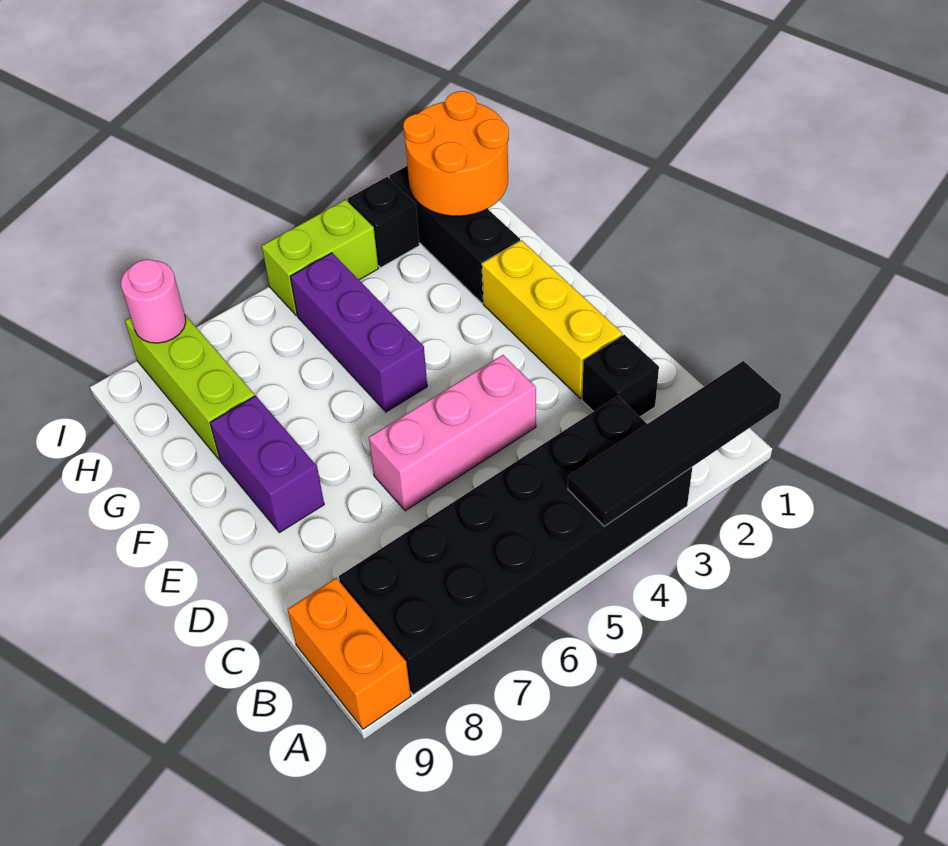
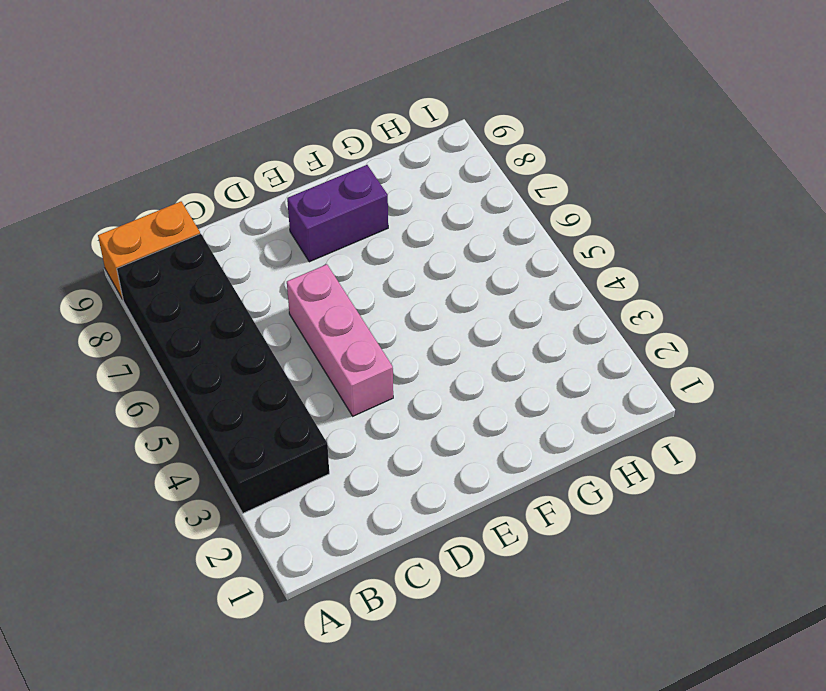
none -> black brick C2 level 1
none -> yellow brick D2:F2 level 1
none -> purple brick F5:H5 level 1

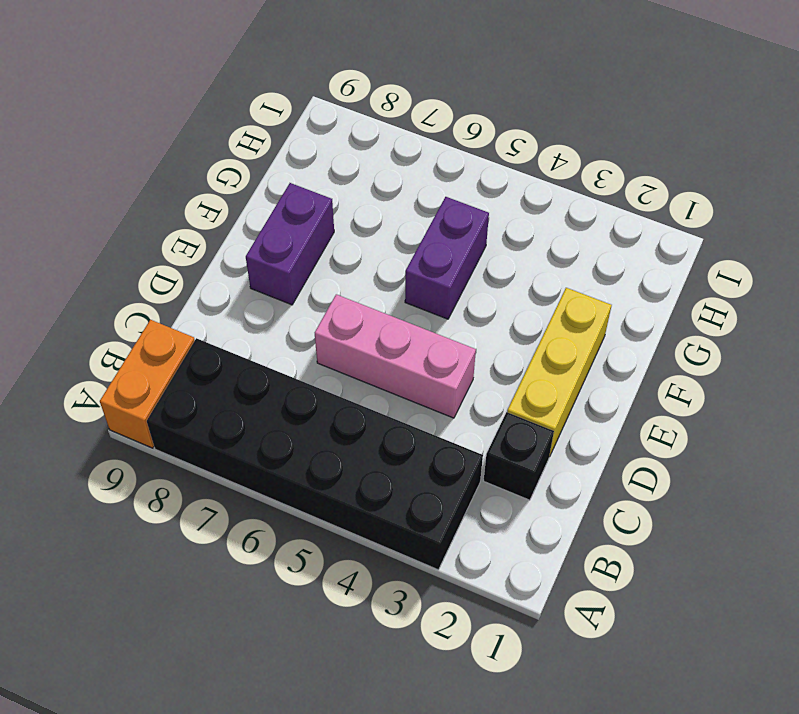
purple brick F5:G5 level 1 -> purple brick F5:H5 level 1
none -> black brick G2:I2 level 1
none -> lime brick G8:I8 level 1
none -> black brick I3 level 1

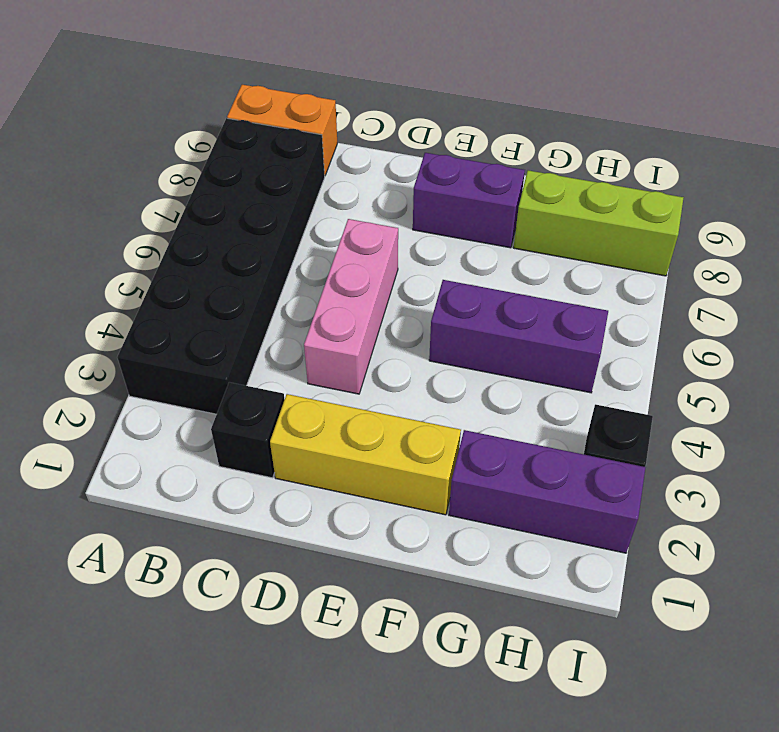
purple brick G2:I2 level 1 -> black brick G2:I2 level 1
none -> lime brick I4:I5 level 1
none -> black tile A1:A4 level 2
none -> orange round brick H1:I2 level 2

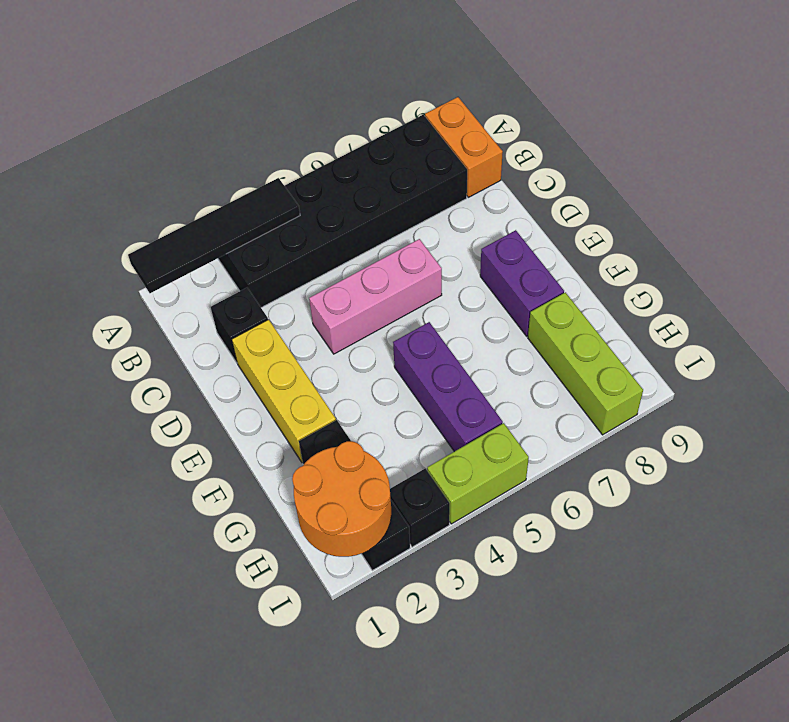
none -> pink round brick I8 level 2

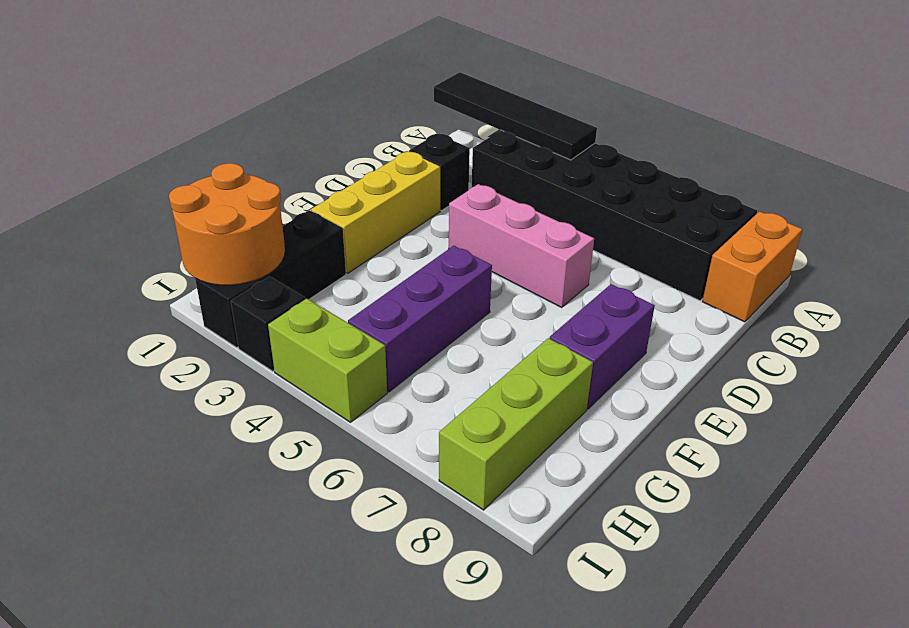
none -> pink round brick I8 level 2

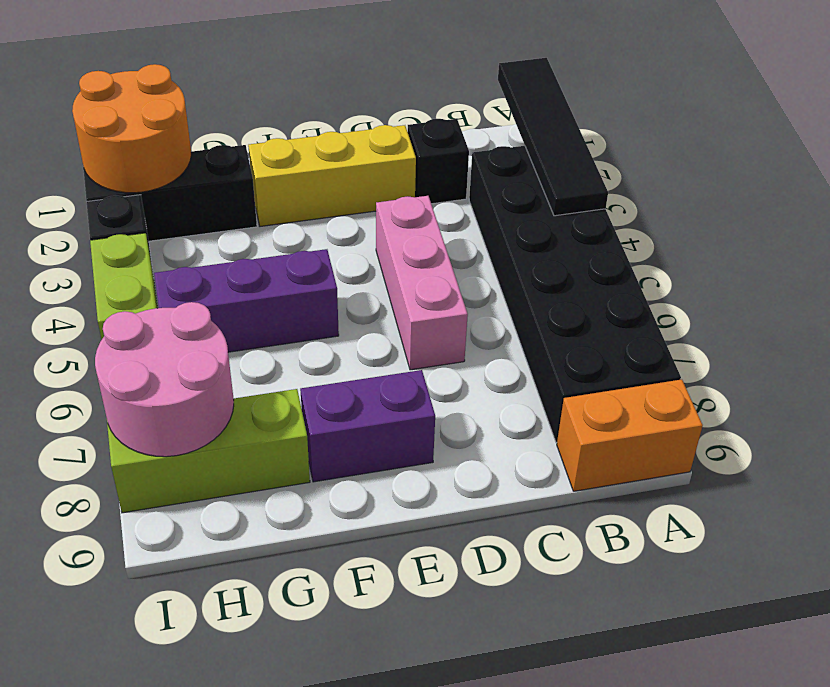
pink round brick H7:I8 level 2 -> pink round brick I8 level 2

